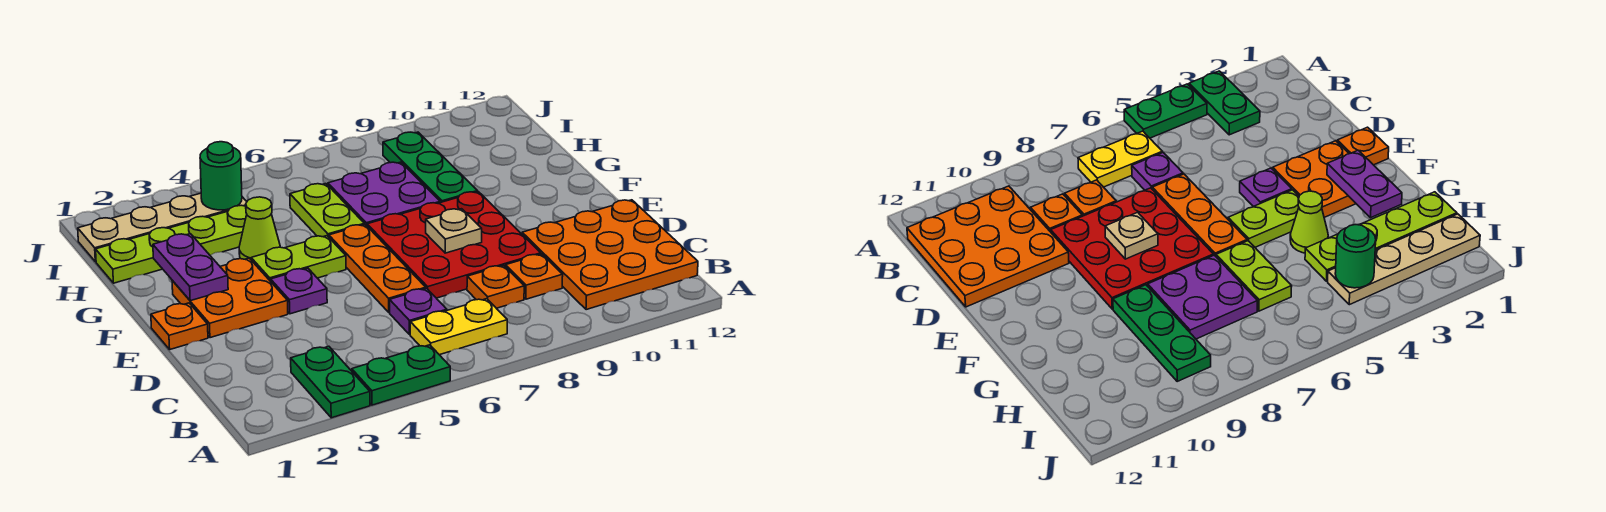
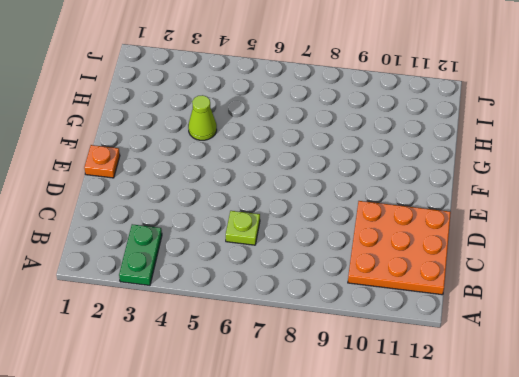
lime plate C6 level 1 -> purple plate C6 level 1
none -> green plate A4:A5 level 1
none -> yellow plate B6:B7 level 1
none -> orange plate C8 level 1

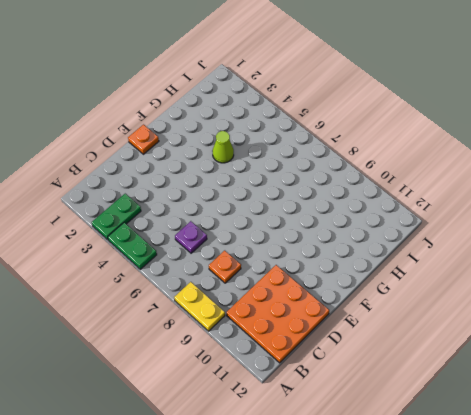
yellow plate A8:A9 level 1 -> yellow plate B6:B7 level 1
none -> orange plate C9 level 1
none -> orange plate D6:F6 level 1
none -> red plate D7:F9 level 1

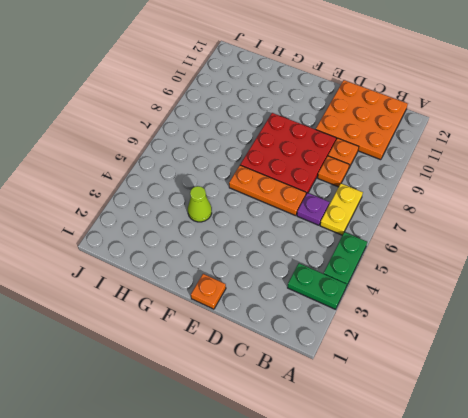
none -> orange plate E2:F3 level 1
none -> purple plate E4 level 1
none -> lime plate F4:F5 level 1

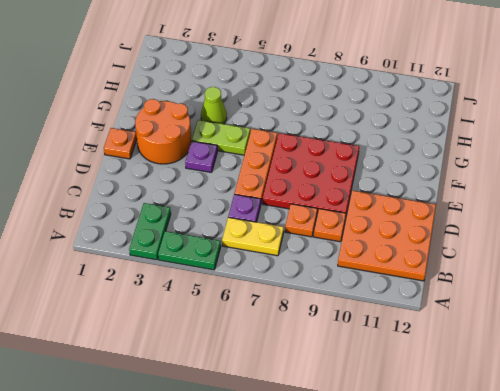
orange round brick E2:F3 level 1 -> orange plate E2:F3 level 1
none -> lime plate G6:H6 level 1
none -> purple plate G7:H8 level 1
none -> green plate G9:I9 level 1

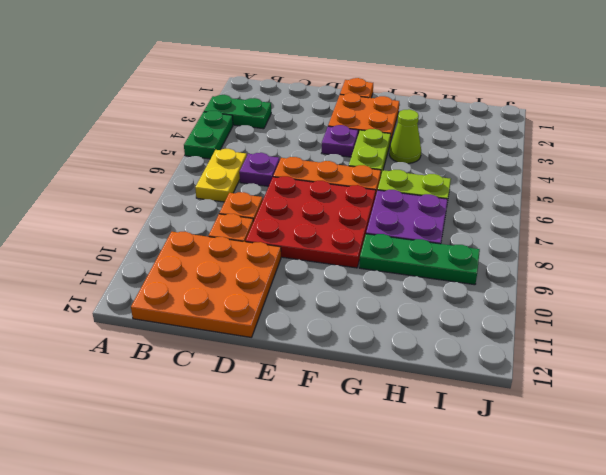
none -> lime plate H1:H4 level 1
none -> tan plate I1:I4 level 1
none -> tan plate E8 level 2

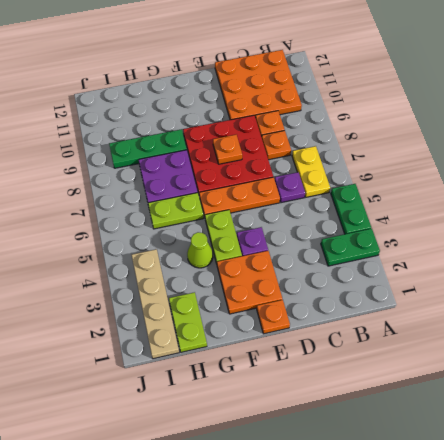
orange plate E8 level 2 -> tan plate E8 level 2
lime plate H1:H2 level 1 -> lime plate H1:H4 level 1
none -> purple plate F2:G2 level 2
none -> green round brick I4 level 2

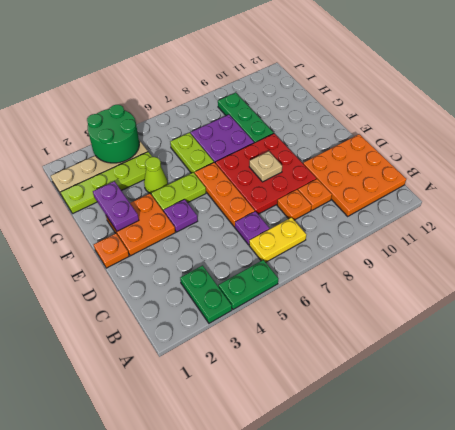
green round brick I3:J4 level 2 -> green round brick I4 level 2

